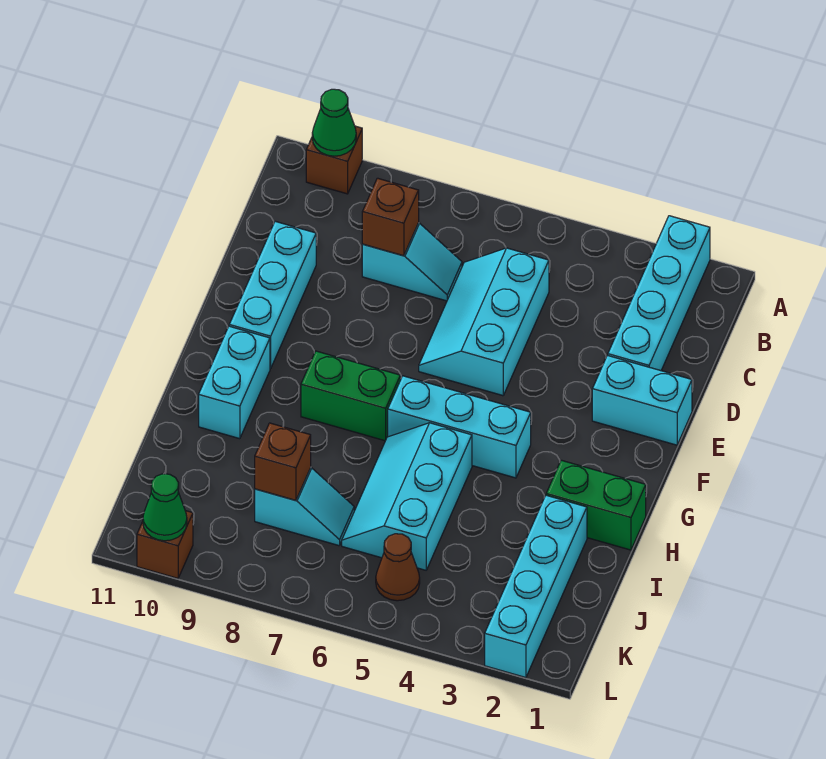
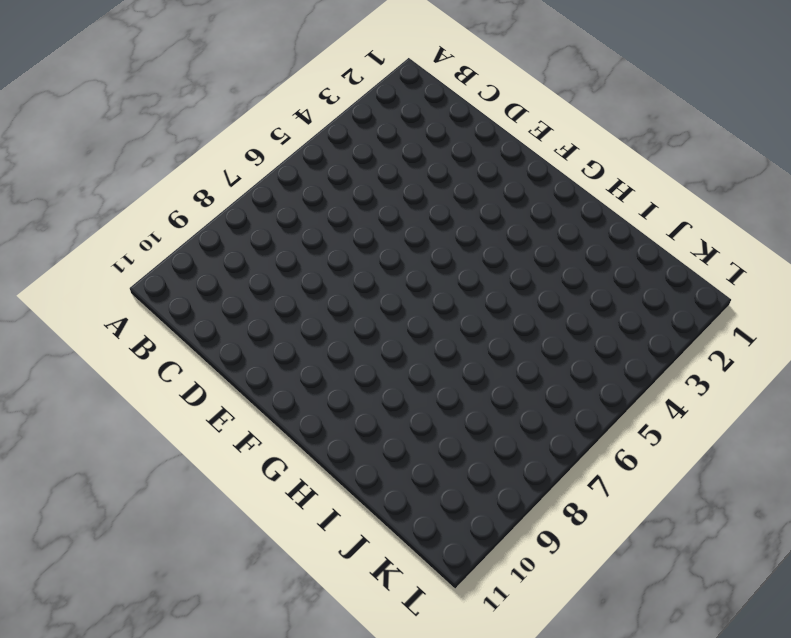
none -> cyan brick A2:D2 level 1
none -> brown brick A10 level 1
none -> cyan slope C5:E6 level 1 top 5

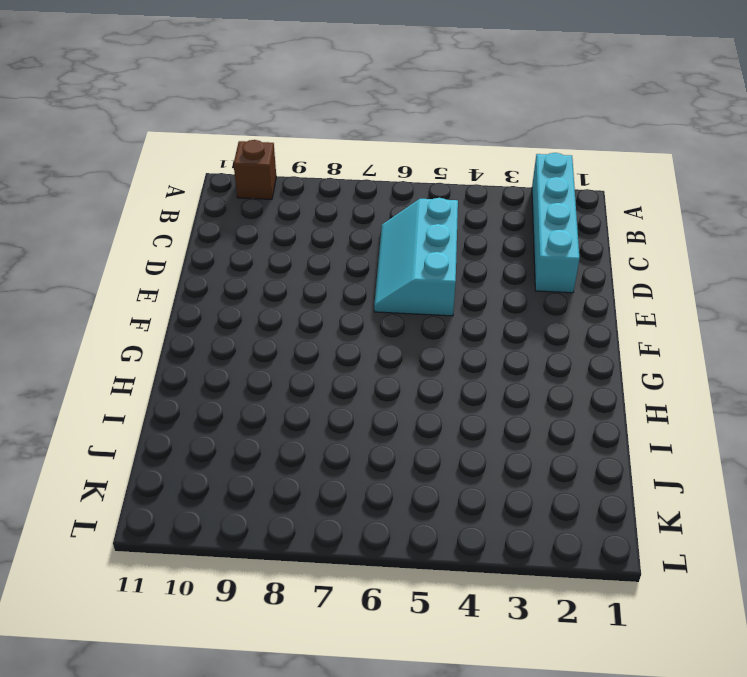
none -> cyan slope C7:C8 level 1 top 8
none -> cyan brick D10:F10 level 1
none -> cyan brick E1:E2 level 1

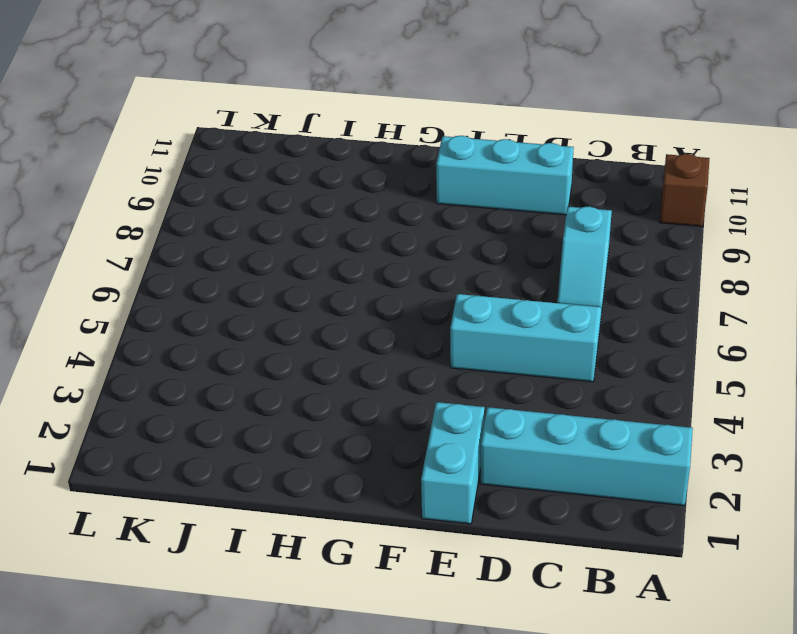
none -> cyan brick G4:G6 level 1
none -> green brick G7:G8 level 1
none -> cyan brick G10:H10 level 1

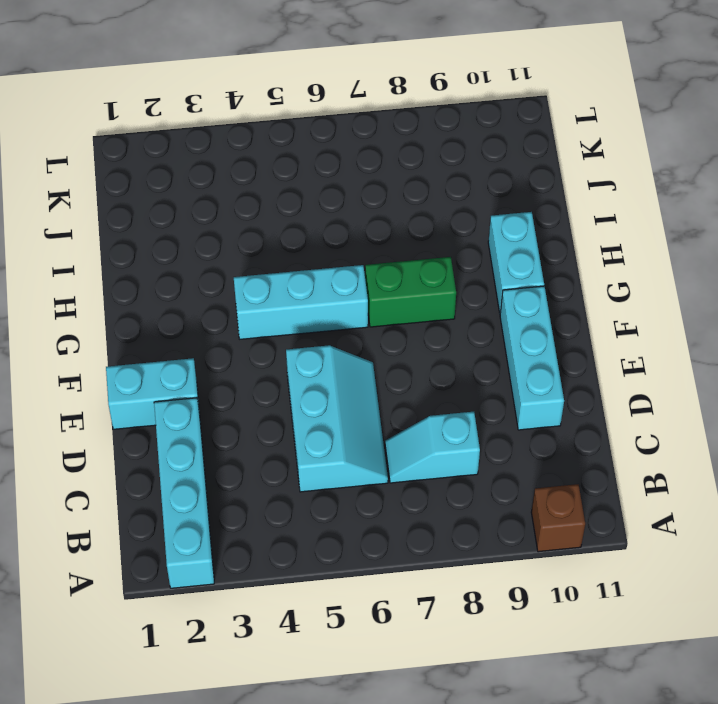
none -> green brick H1:H2 level 1
none -> cyan slope H5:J6 level 1 top 5
none -> cyan brick I2:L2 level 1

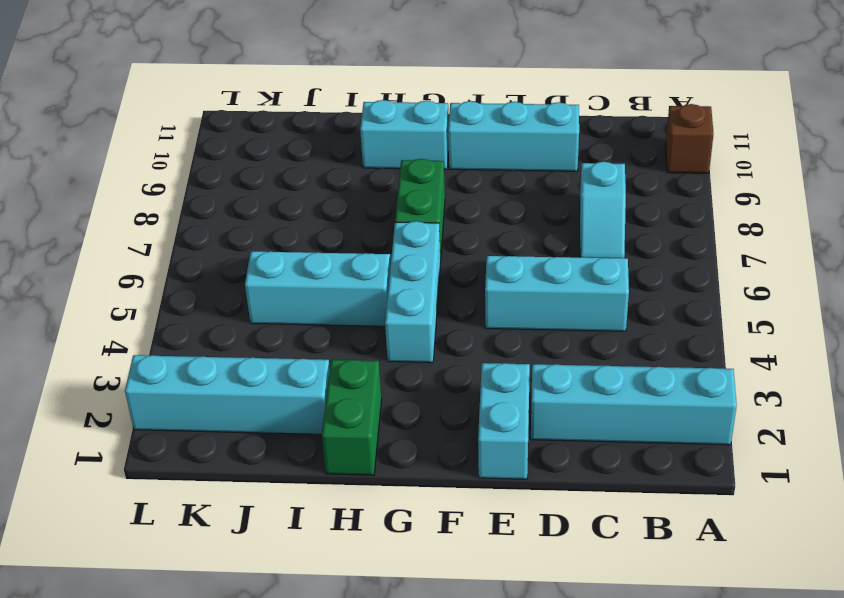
none -> cyan slope J7:J8 level 1 top 8
none -> brown cone K5 level 1
none -> brown brick L10 level 1

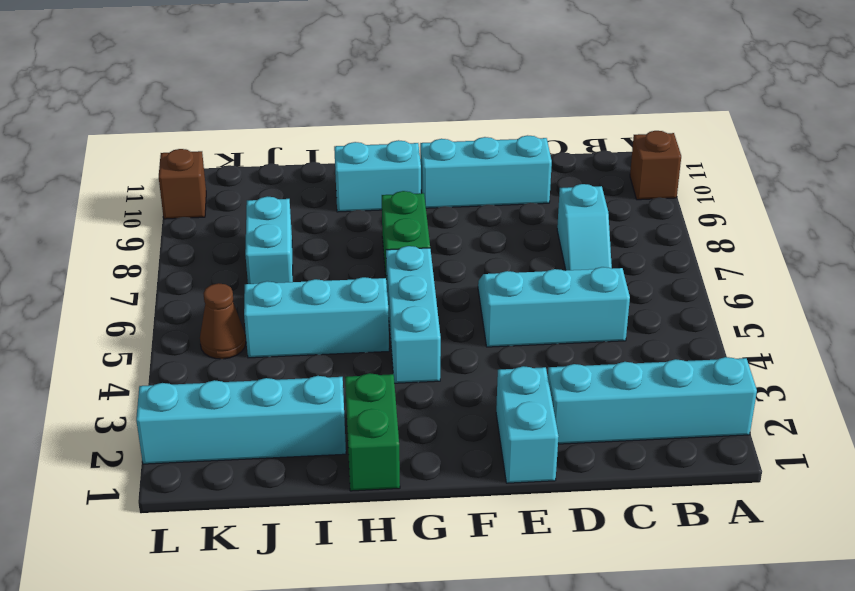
cyan brick J7:J8 level 1 -> cyan slope J7:J8 level 1 top 8
none -> green cone A10 level 2
none -> brown brick C8 level 2
none -> brown brick J8 level 2

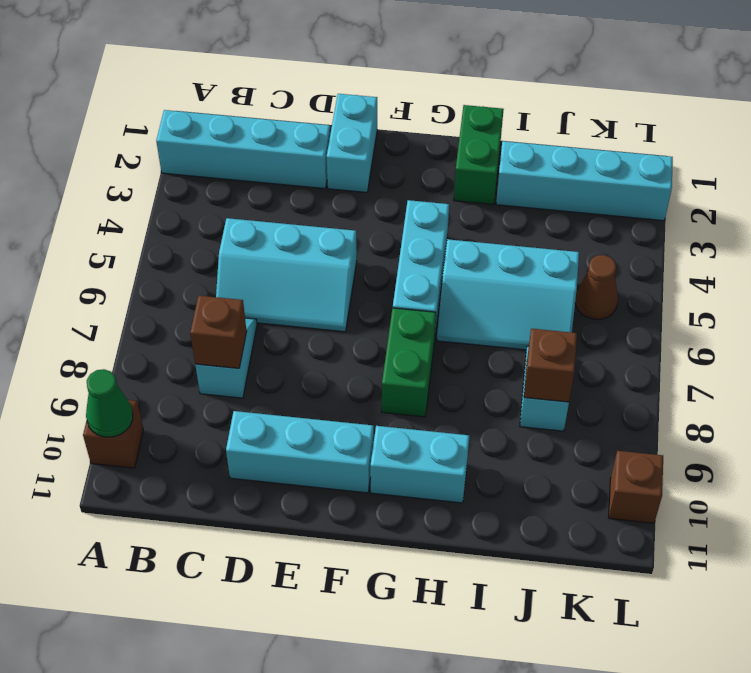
none -> green cone L10 level 2

